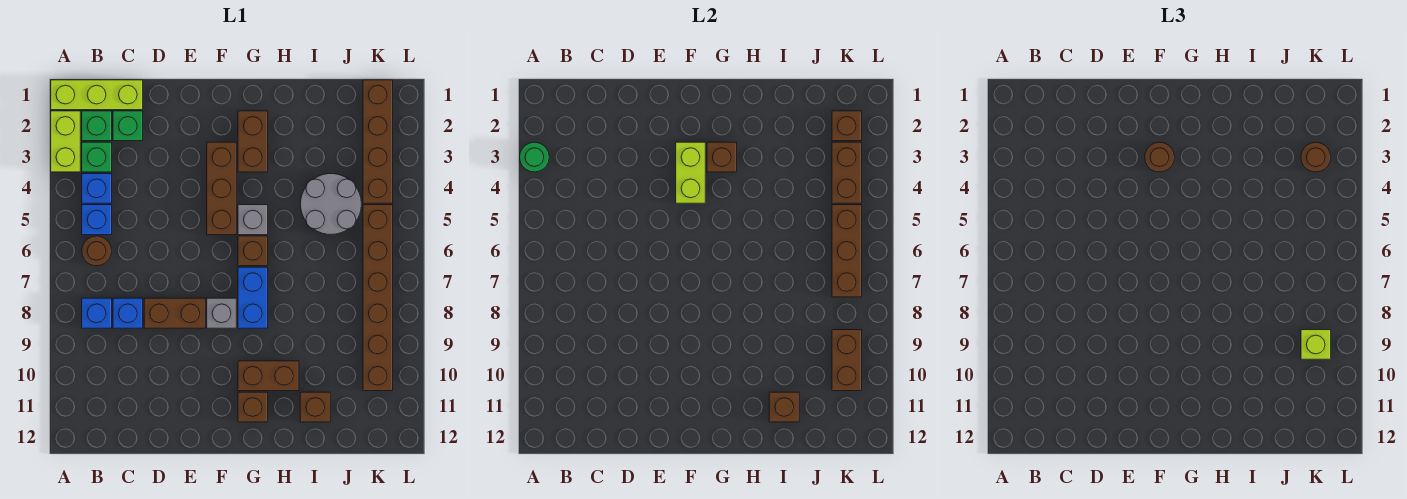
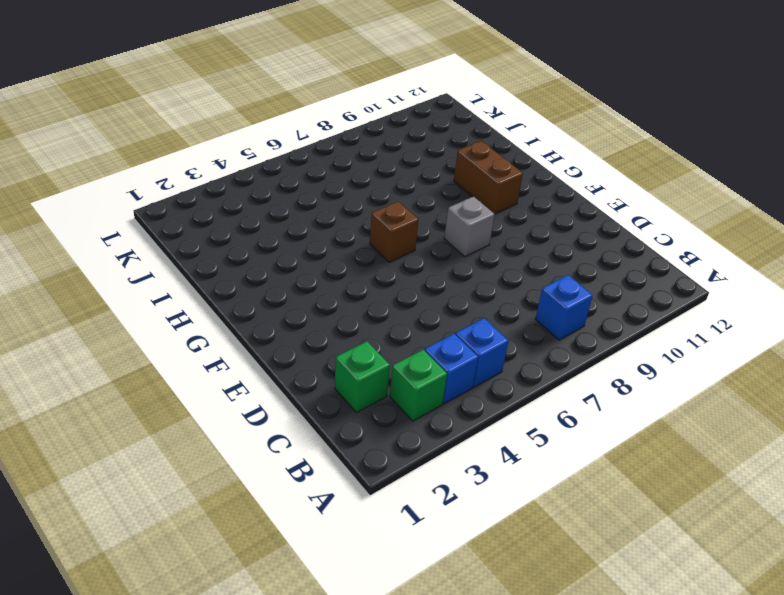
none -> lime brick A1:C1 level 1
none -> lime brick A2:A3 level 1
none -> green brick B2 level 1
none -> brown round brick B6 level 1

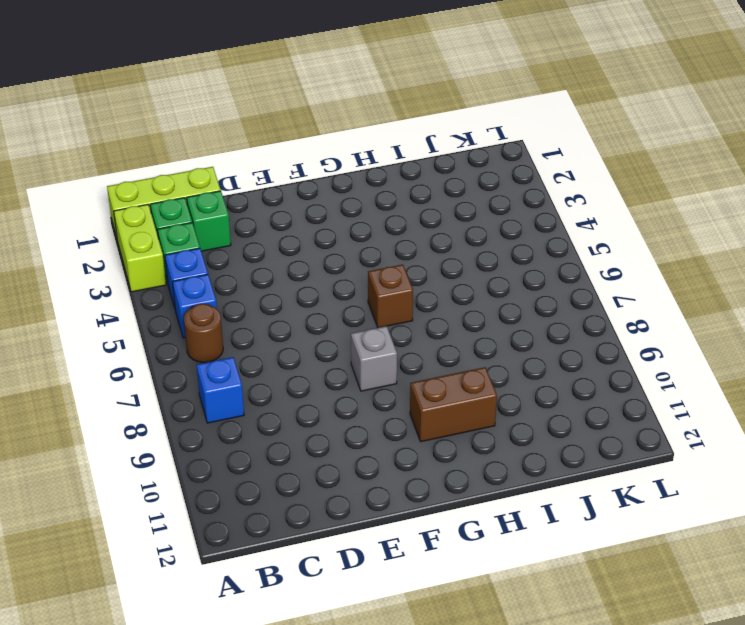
none -> blue brick C8 level 1
none -> brown brick D8:E8 level 1
none -> brown brick F3:F5 level 1
none -> brown brick G2:G3 level 1

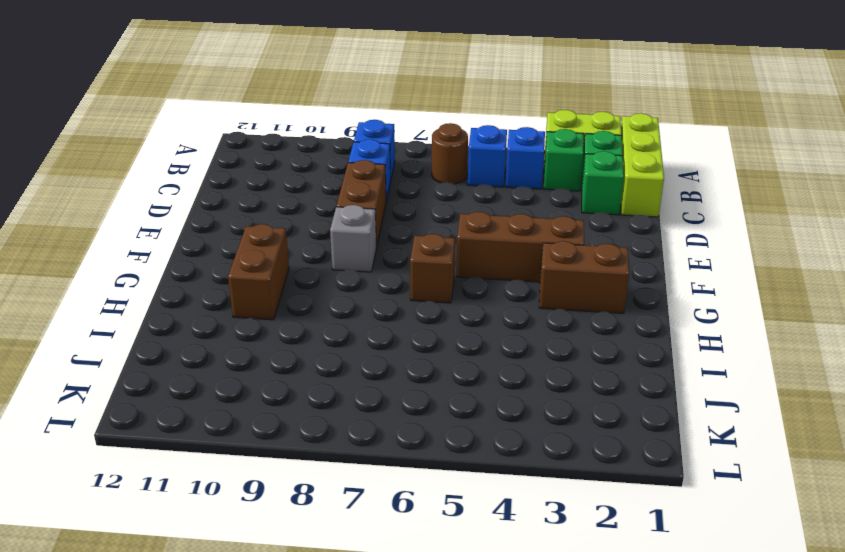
none -> grey brick G5 level 1
none -> blue brick G7:G8 level 1
none -> brown brick G11 level 1
none -> grey round brick I4:J5 level 1

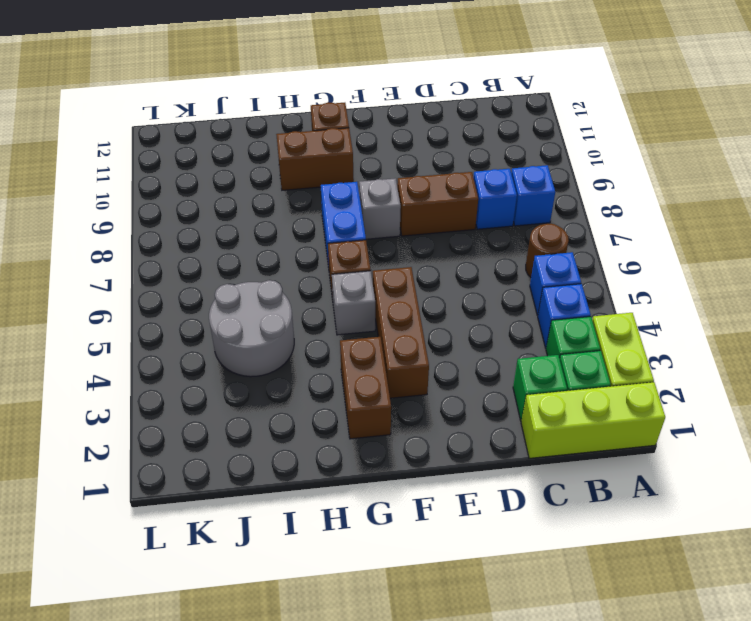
none -> brown brick I11 level 1
none -> brown brick K1:K4 level 1
none -> brown brick K5:K10 level 1
none -> green round brick A3 level 2

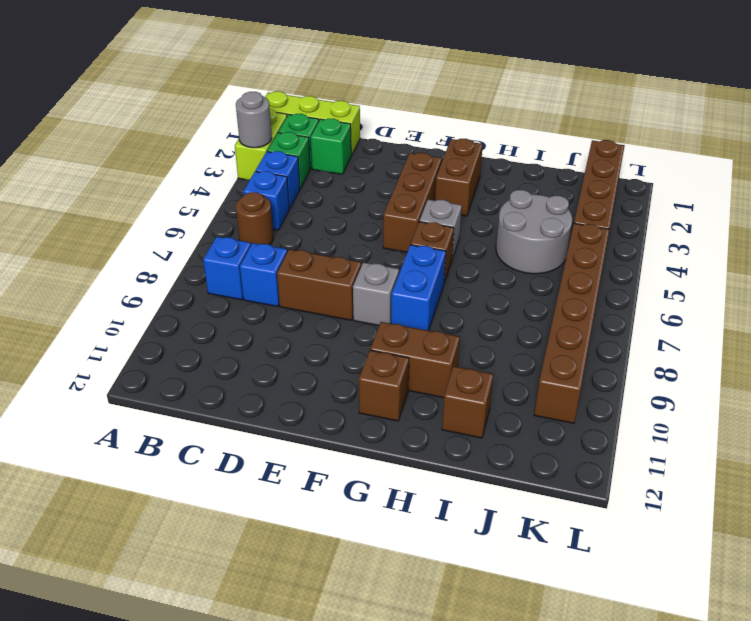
grey round brick A3 level 2 -> green round brick A3 level 2
none -> lime brick F3:F4 level 2
none -> brown brick G3 level 2
none -> brown brick I11 level 2
none -> brown brick K2 level 2

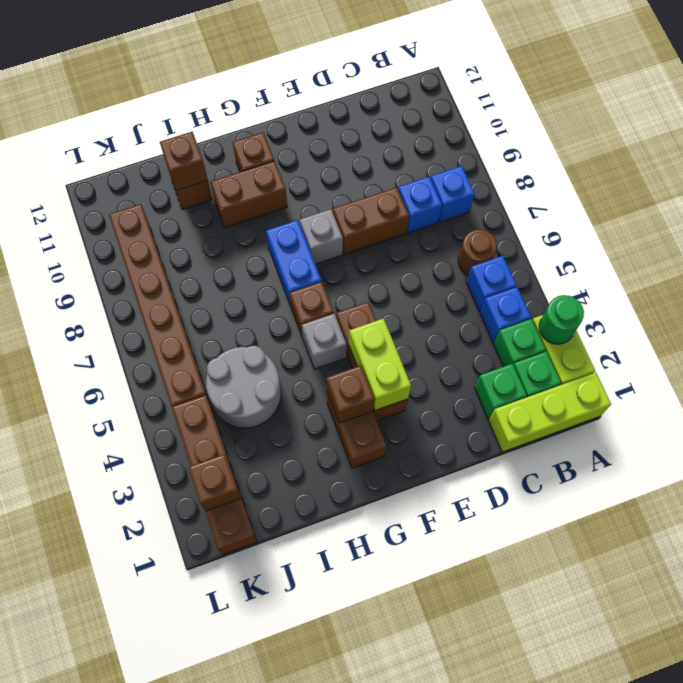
none -> brown brick K3:K4 level 2
none -> brown brick K5:K7 level 2
none -> brown brick K9:K10 level 2
none -> brown round brick F3 level 3

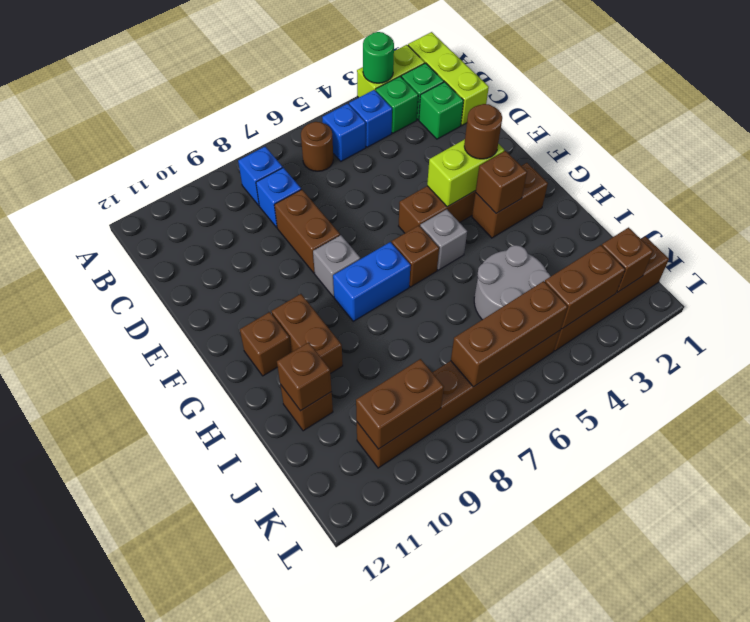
none -> brown round brick K3 level 3
none -> lime brick K9 level 3

